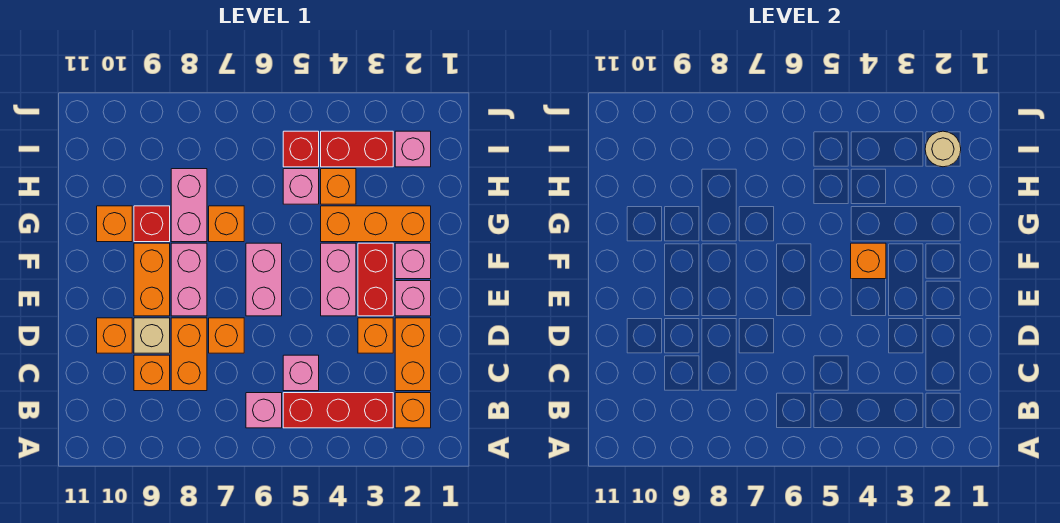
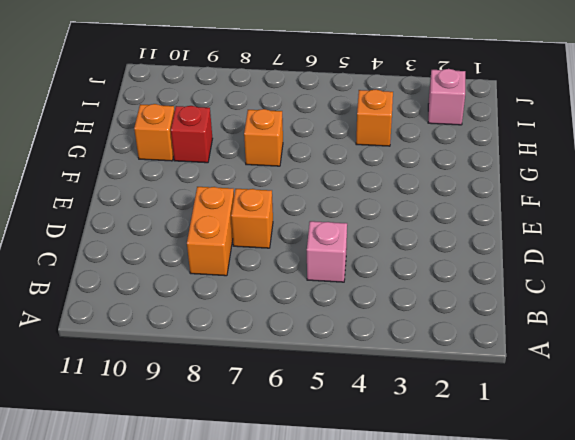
none -> orange brick B2 level 1
none -> red brick B3:B5 level 1
none -> pink brick B6 level 1
none -> orange brick C2:D2 level 1

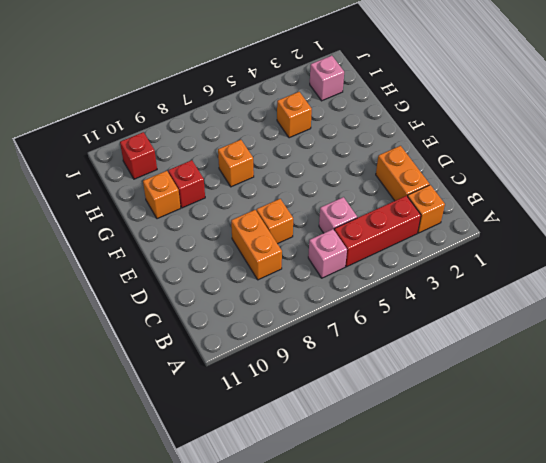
red brick I10 level 1 -> red brick I5 level 1
none -> orange brick C9 level 1
none -> orange brick D3 level 1
none -> tan brick D9 level 1
none -> orange brick D10 level 1

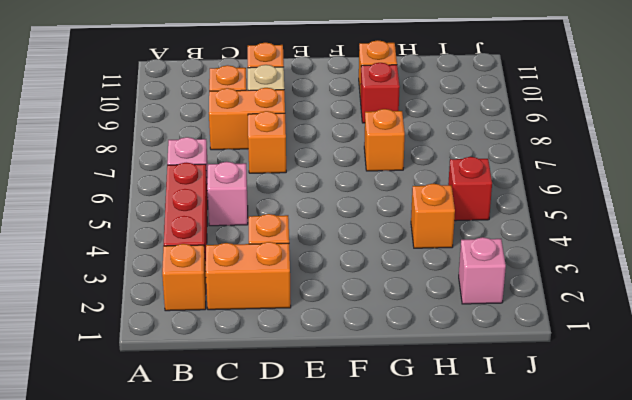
none -> pink brick E2 level 1
none -> red brick E3:F3 level 1
none -> pink brick E4:F4 level 1
none -> pink brick E6:F6 level 1

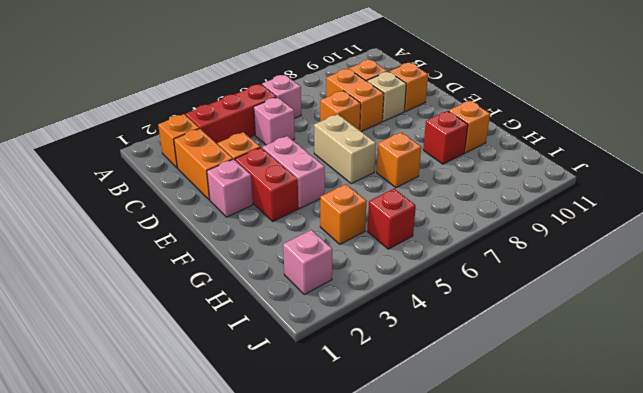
tan brick E6:F6 level 1 -> pink brick E6:F6 level 1
none -> pink brick E8:F8 level 1
none -> orange brick E9:F9 level 1
none -> pink brick F2 level 1
none -> orange brick G2:G4 level 1

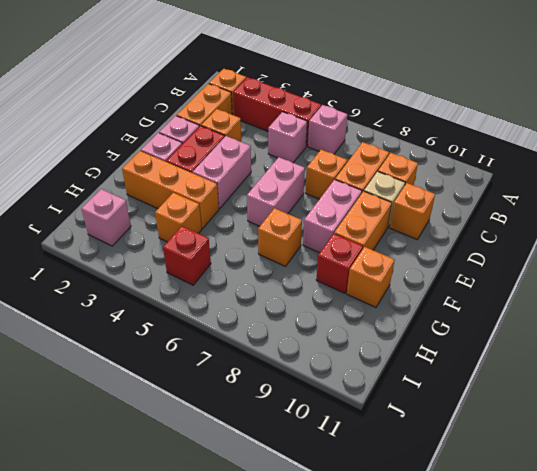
none -> pink brick G8:H8 level 1
none -> pink brick H5 level 1
none -> red brick I3:I4 level 1
none -> orange brick F4 level 2

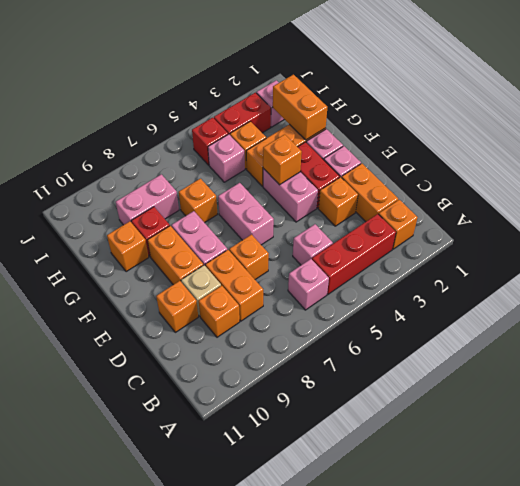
orange brick G2:H2 level 2 -> none
pink brick H8:H9 level 1 -> pink brick G8:H8 level 1
none -> tan round brick I2 level 2

